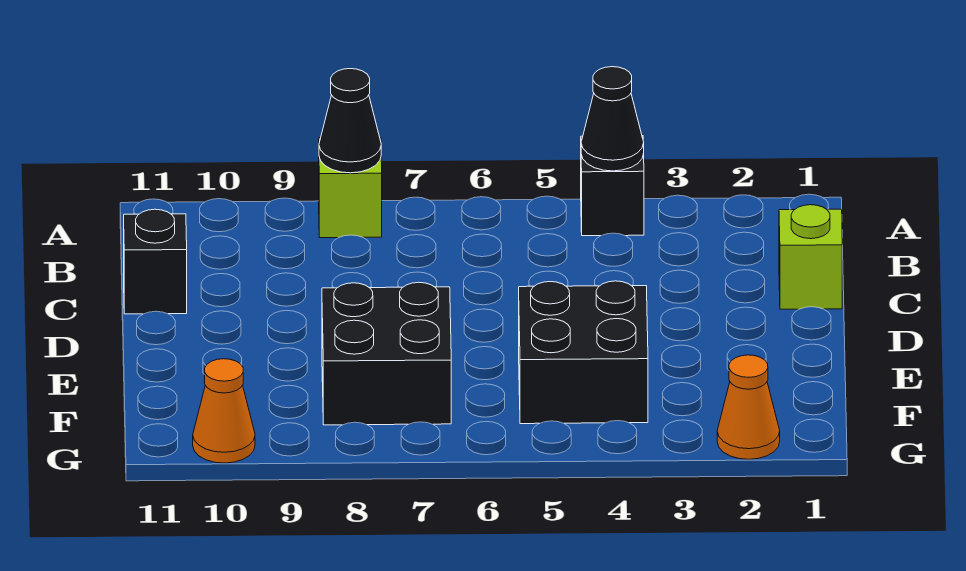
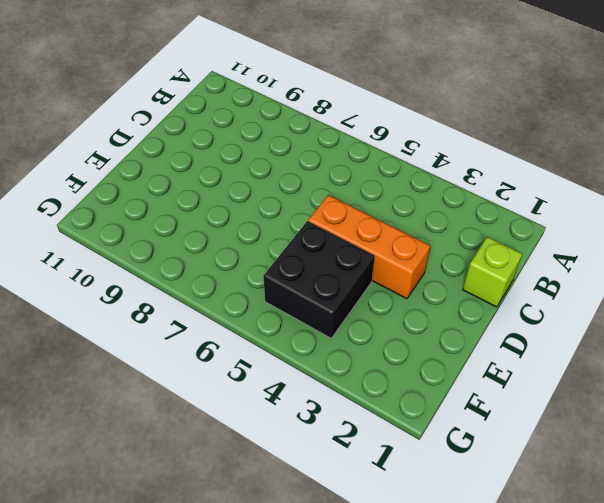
orange brick D3:D5 level 1 -> none
none -> black brick A4 level 1
none -> lime brick A8 level 1

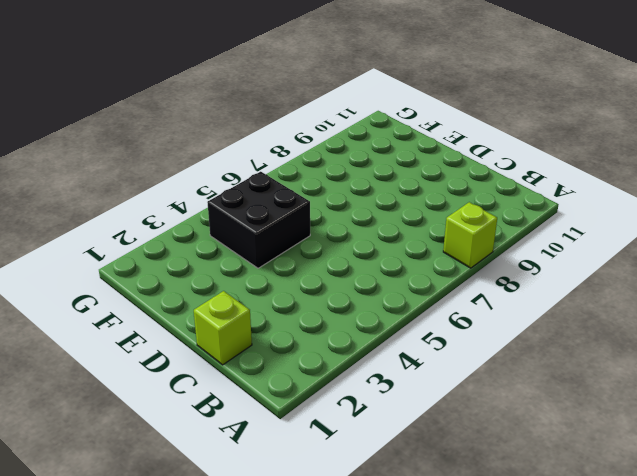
none -> black brick A4 level 1
none -> black brick C11 level 1

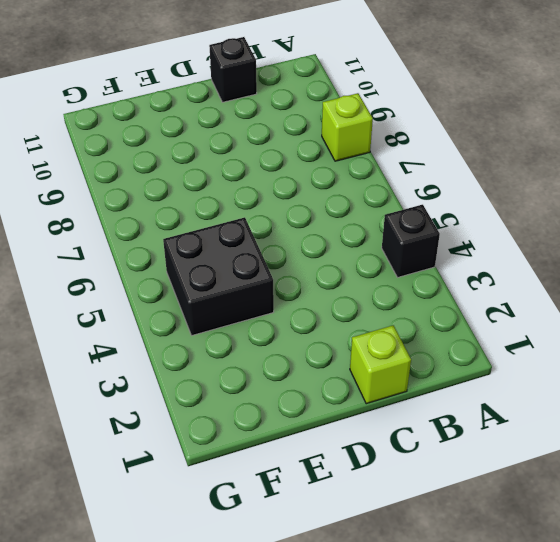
none -> black brick E7:F8 level 1
none -> orange cone G2 level 1

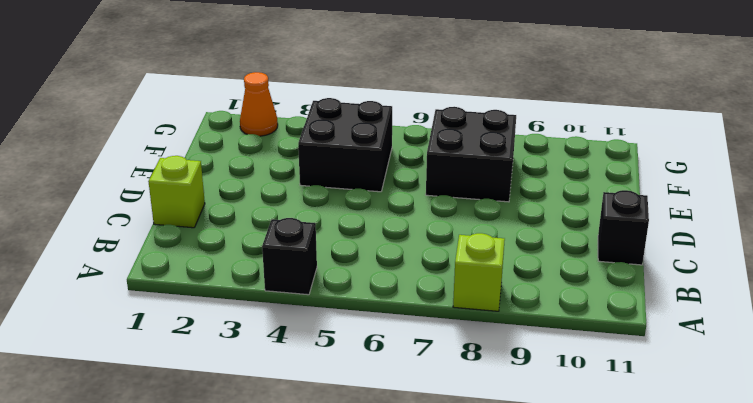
none -> orange cone G10 level 1
none -> black cone A4 level 2

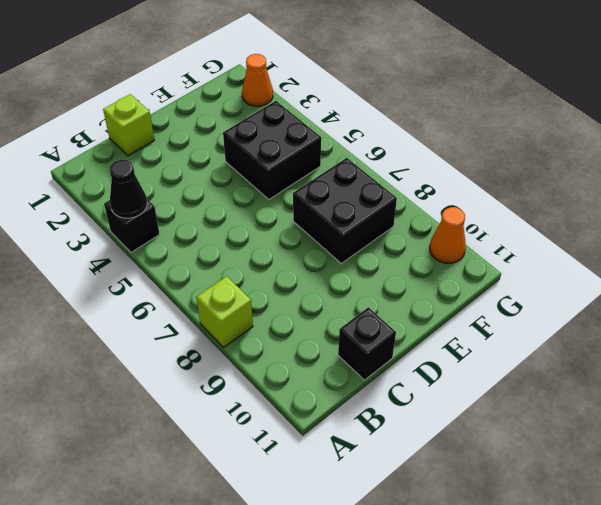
none -> black cone A8 level 2

